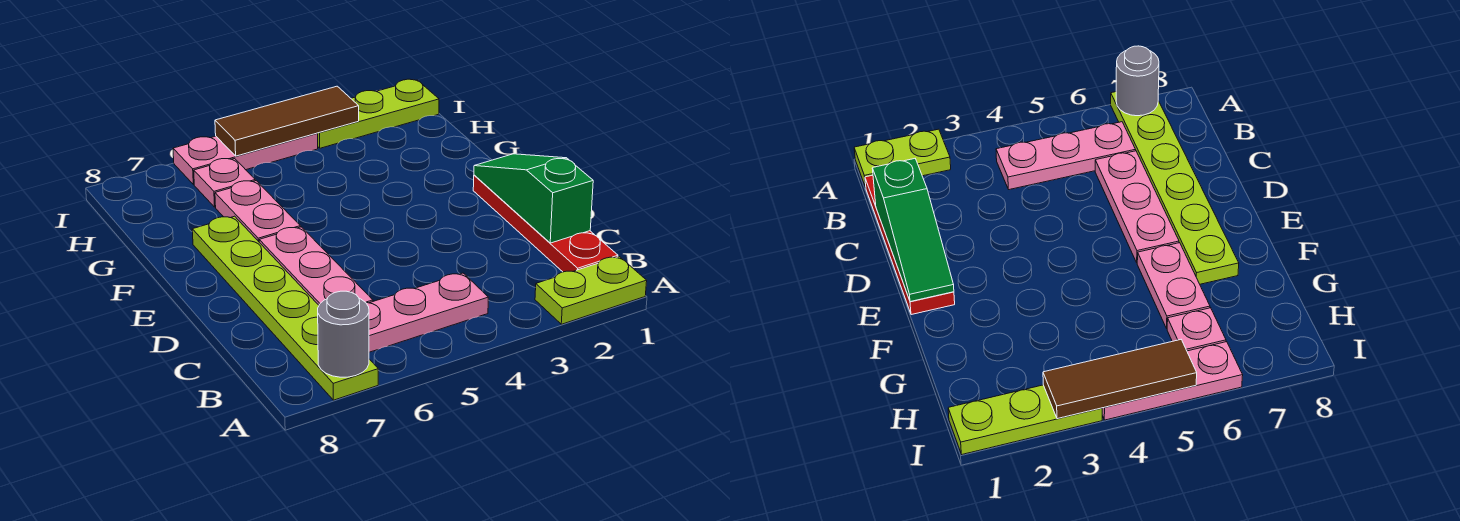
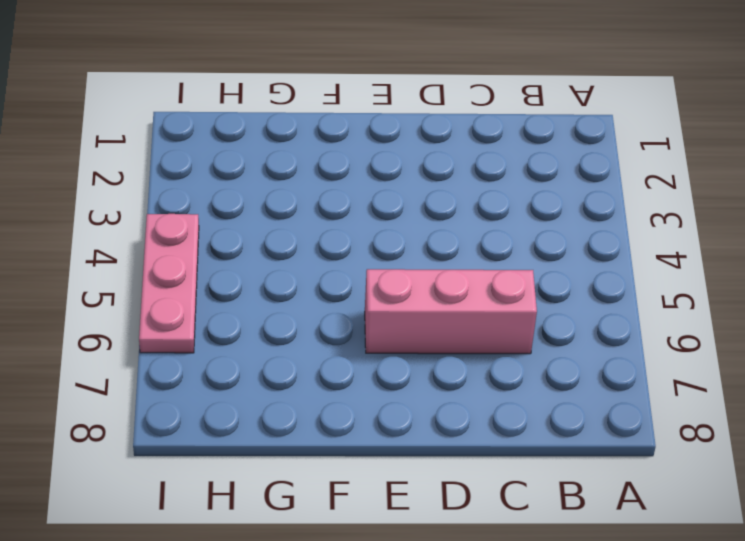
pink brick C6:E6 level 1 -> pink plate C6:E6 level 1
none -> lime plate A1:A2 level 1
none -> lime plate A7:F7 level 1
none -> red plate B1:E1 level 1

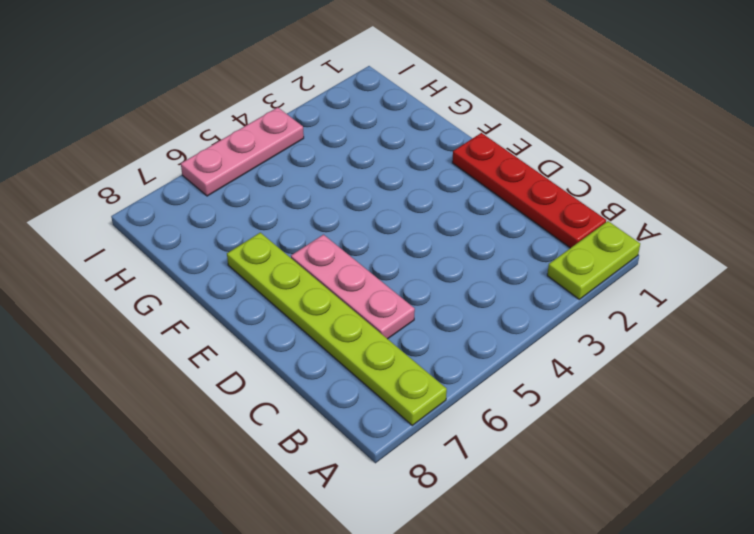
none -> pink plate B4:B6 level 1
none -> pink plate F6:G6 level 1
none -> pink plate H6 level 1

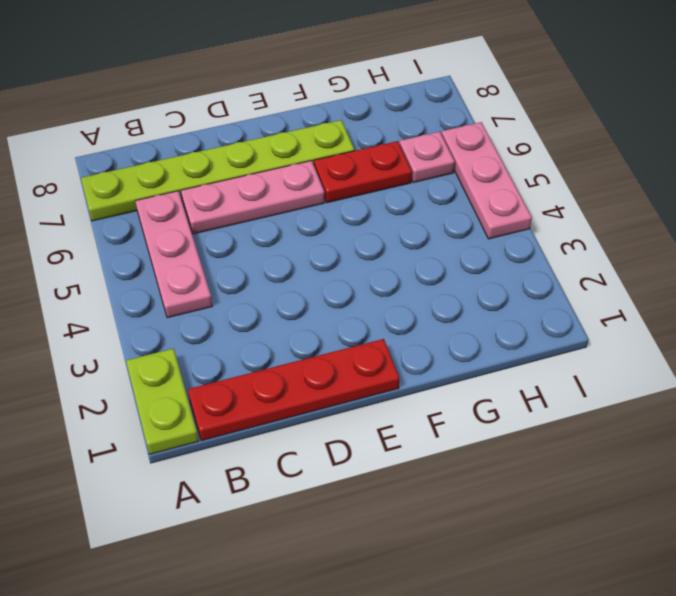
red plate F6:G6 level 1 -> pink plate F6:G6 level 1
none -> lime plate I1:I3 level 1
none -> grey round brick A7 level 2
none -> green slope C1:E1 level 2 top C

